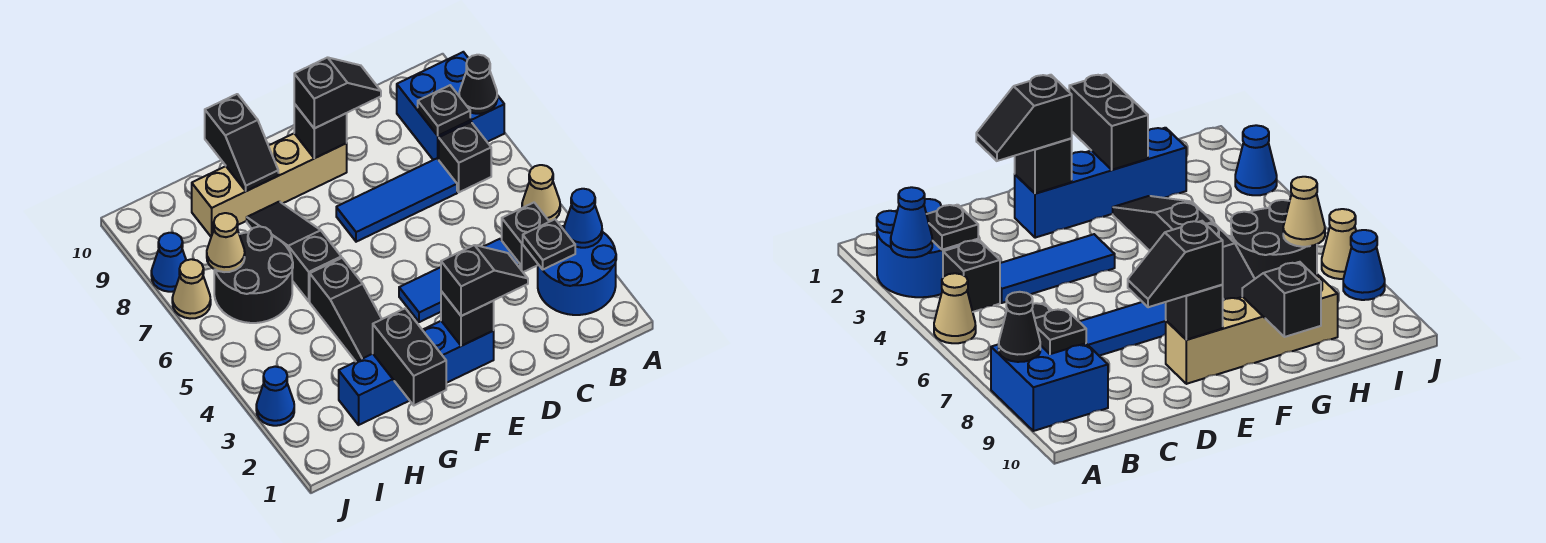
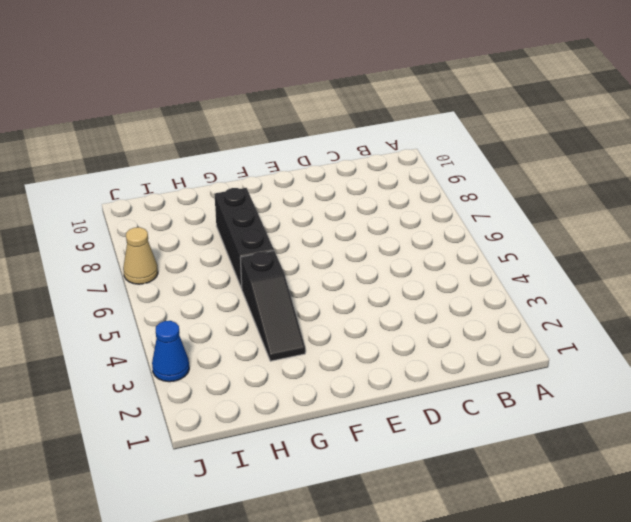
black brick G6:G8 level 1 -> black slope G6:G8 level 1 top 6
none -> blue round brick A2:B3 level 1
none -> tan cone A5 level 1
none -> blue brick A8:B9 level 1

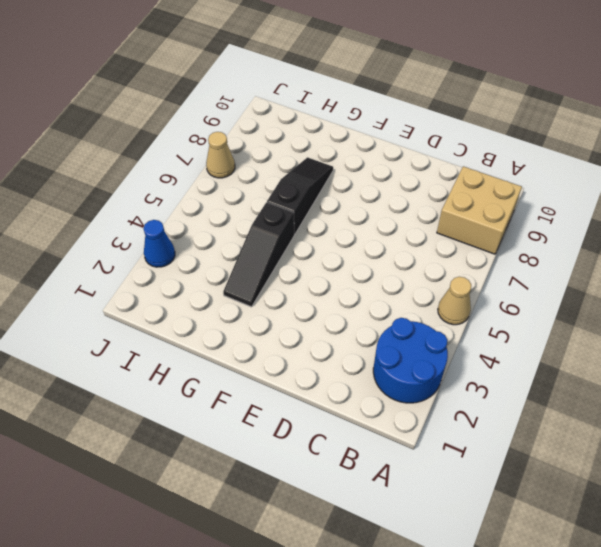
tan brick A8:B9 level 1 -> blue brick A8:B9 level 1
none -> black brick B4 level 1
none -> black brick B7 level 1
none -> blue tile C4:E4 level 1

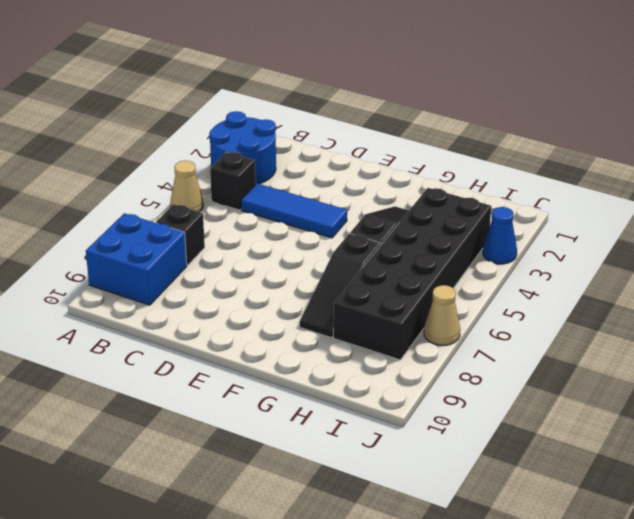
black brick H3:I8 level 1 -> black round brick H6:I7 level 1
none -> blue tile C7:E7 level 1
none -> blue brick E2:H2 level 1
none -> tan brick E9:H9 level 1

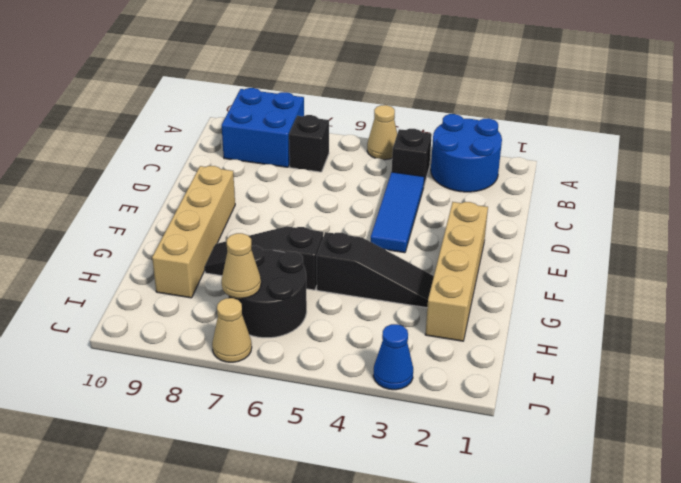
tan brick E2:H2 level 1 -> blue brick E2:H2 level 1
none -> blue tile C7:E7 level 1
none -> blue cone J8 level 1
none -> blue cone A3 level 2

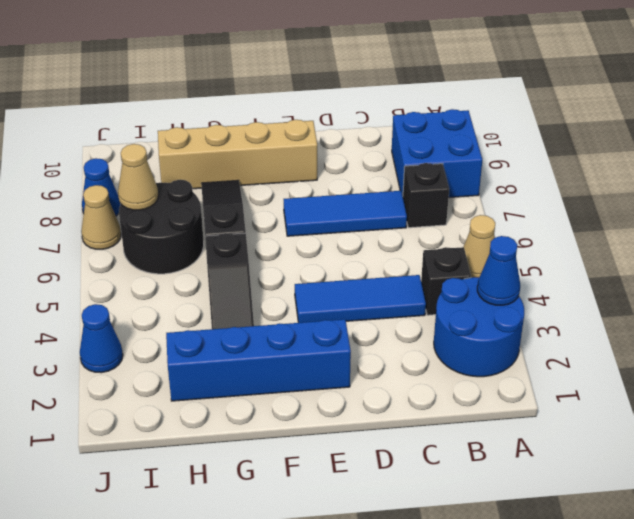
none -> black cone A8 level 2
none -> black plate B3 level 2
none -> black plate B8 level 2

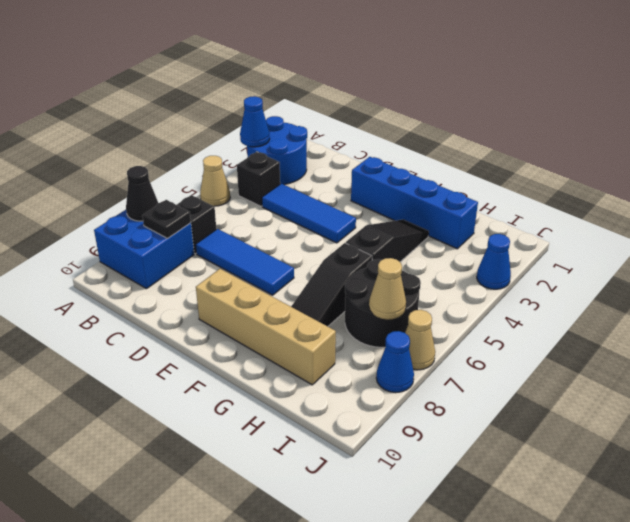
none -> black plate B3 level 2
none -> black brick E2 level 2
none -> black brick E9 level 2

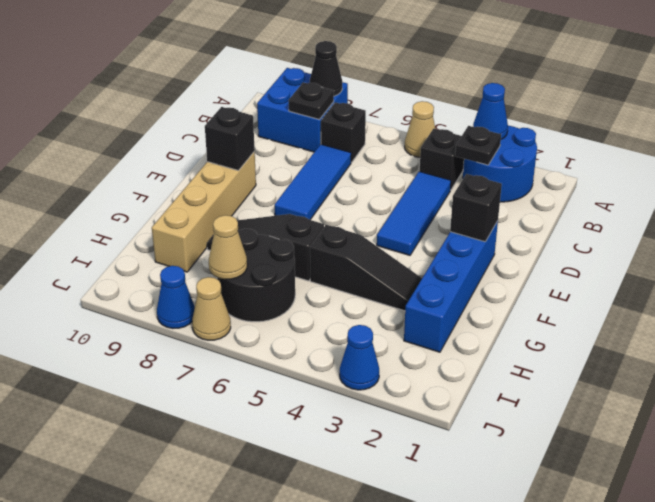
none -> black brick G1:G2 level 2
none -> black slope G9:G10 level 2 top 10
none -> black slope D2:E2 level 3 top E

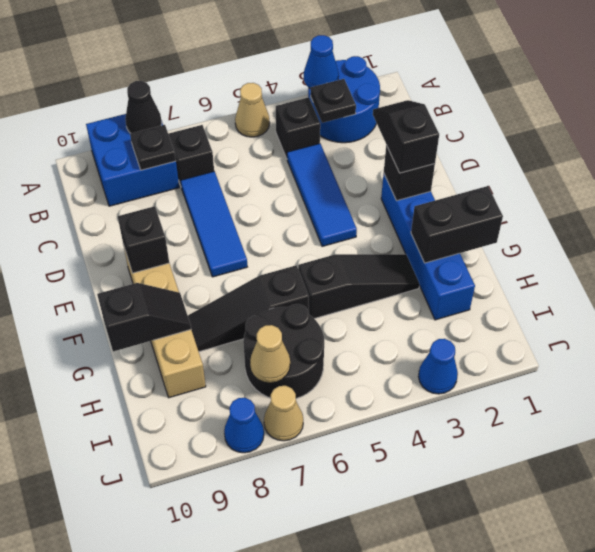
none -> black slope D9:E9 level 3 top E

